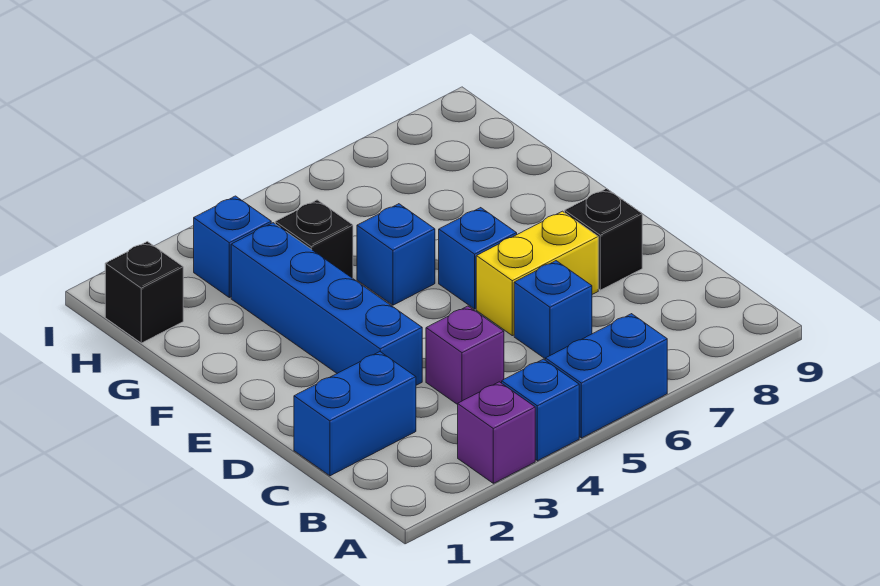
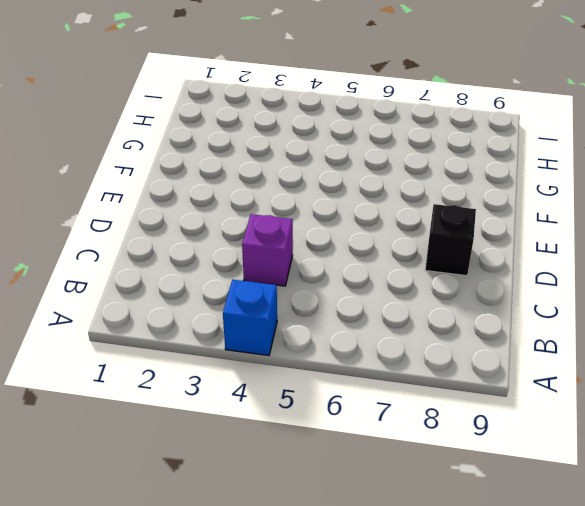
none -> purple brick A3 level 1
none -> blue brick A5:A6 level 1
none -> blue brick C1:C2 level 1

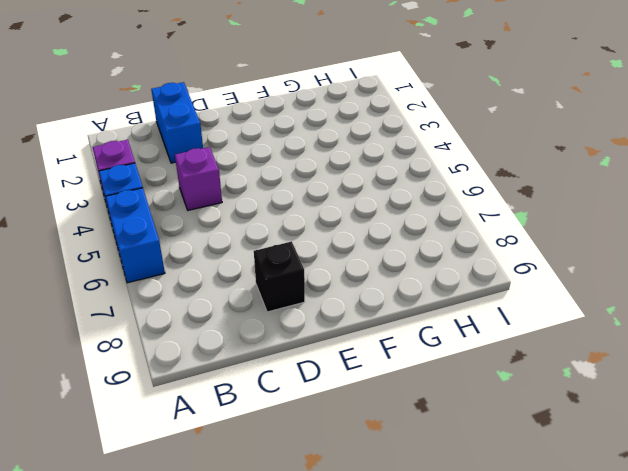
none -> blue brick C6 level 1
none -> blue brick D3:G3 level 1
none -> yellow brick D6:D7 level 1

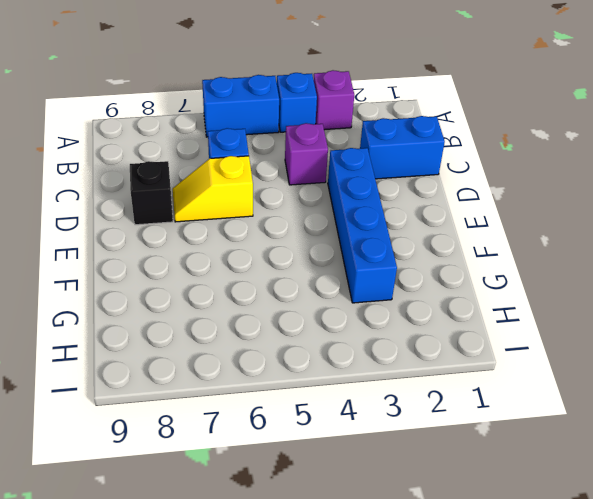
yellow slope D6:D7 level 1 top 6 -> yellow brick D6:D7 level 1
none -> blue brick E6 level 1
none -> blue brick F5 level 1
none -> black brick G4 level 1

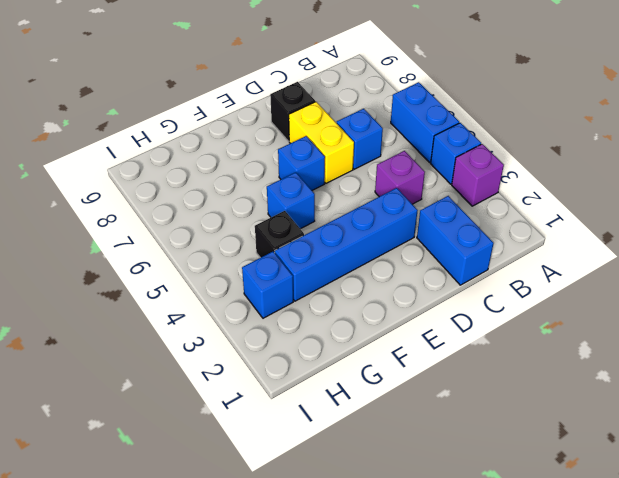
none -> black brick H1 level 1

